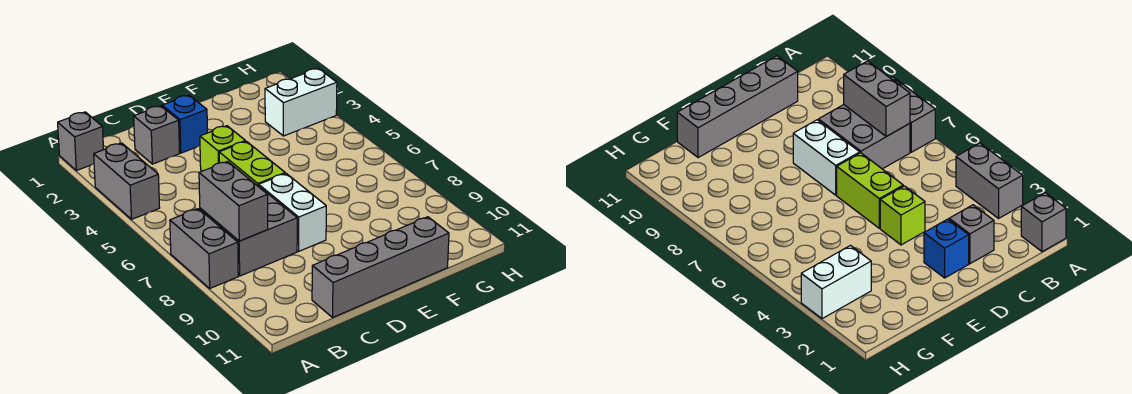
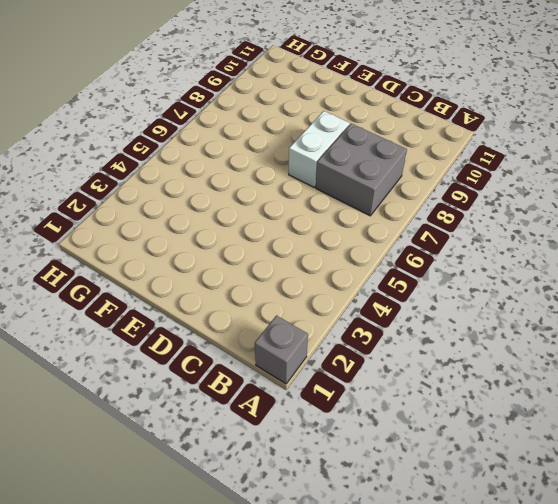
none -> grey brick A3:A4 level 1
none -> grey brick A7:A8 level 1
none -> grey brick C2 level 1

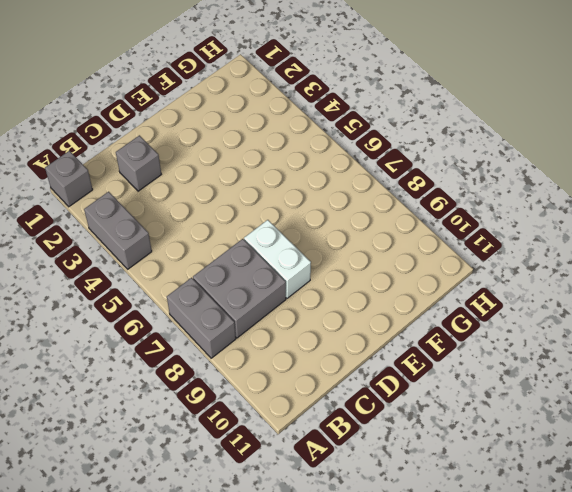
none -> grey brick C11:F11 level 1
none -> blue brick D2 level 1
none -> lime brick D4 level 1

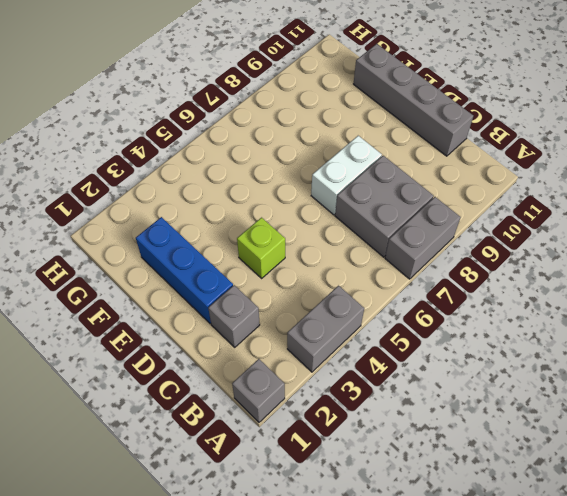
blue brick D2:F2 level 1 -> blue brick D2 level 1
none -> lime brick D5:D6 level 1
none -> white brick G3:H3 level 1
none -> grey brick B7:B8 level 2

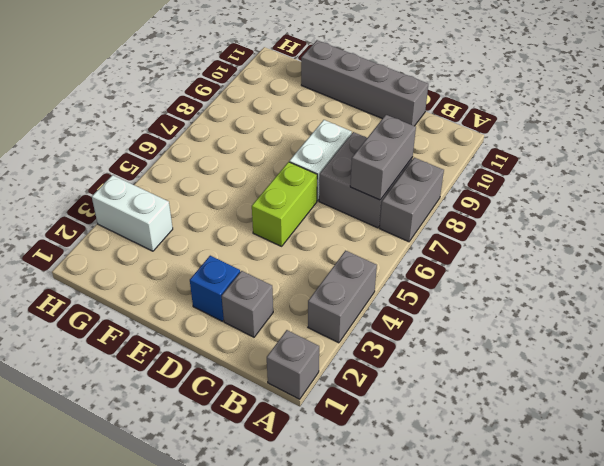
none -> lime brick D4 level 1

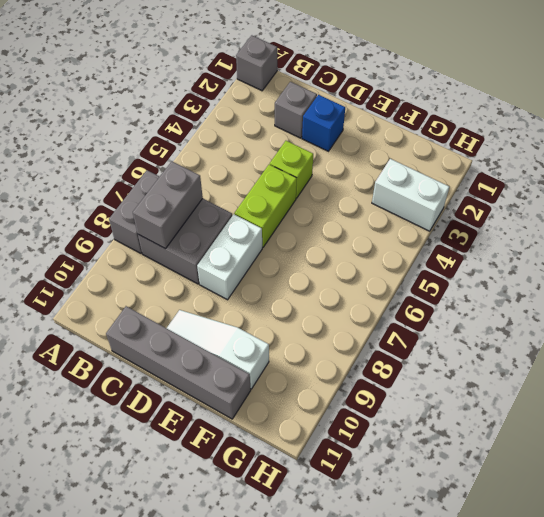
white slope D10:F10 level 1 top F -> none
none -> grey brick A3:A4 level 1

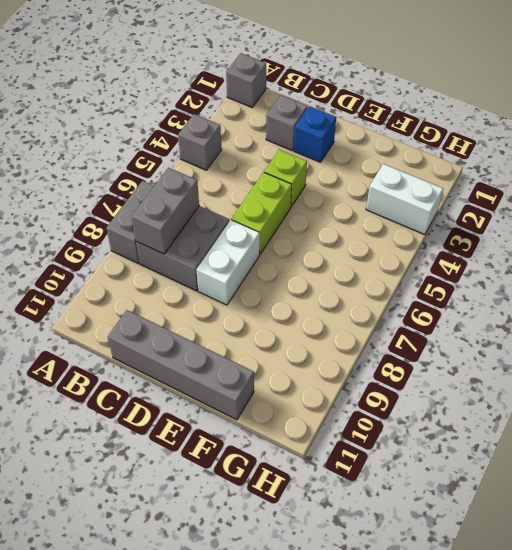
grey brick A4 level 1 -> grey brick A3:A4 level 1

